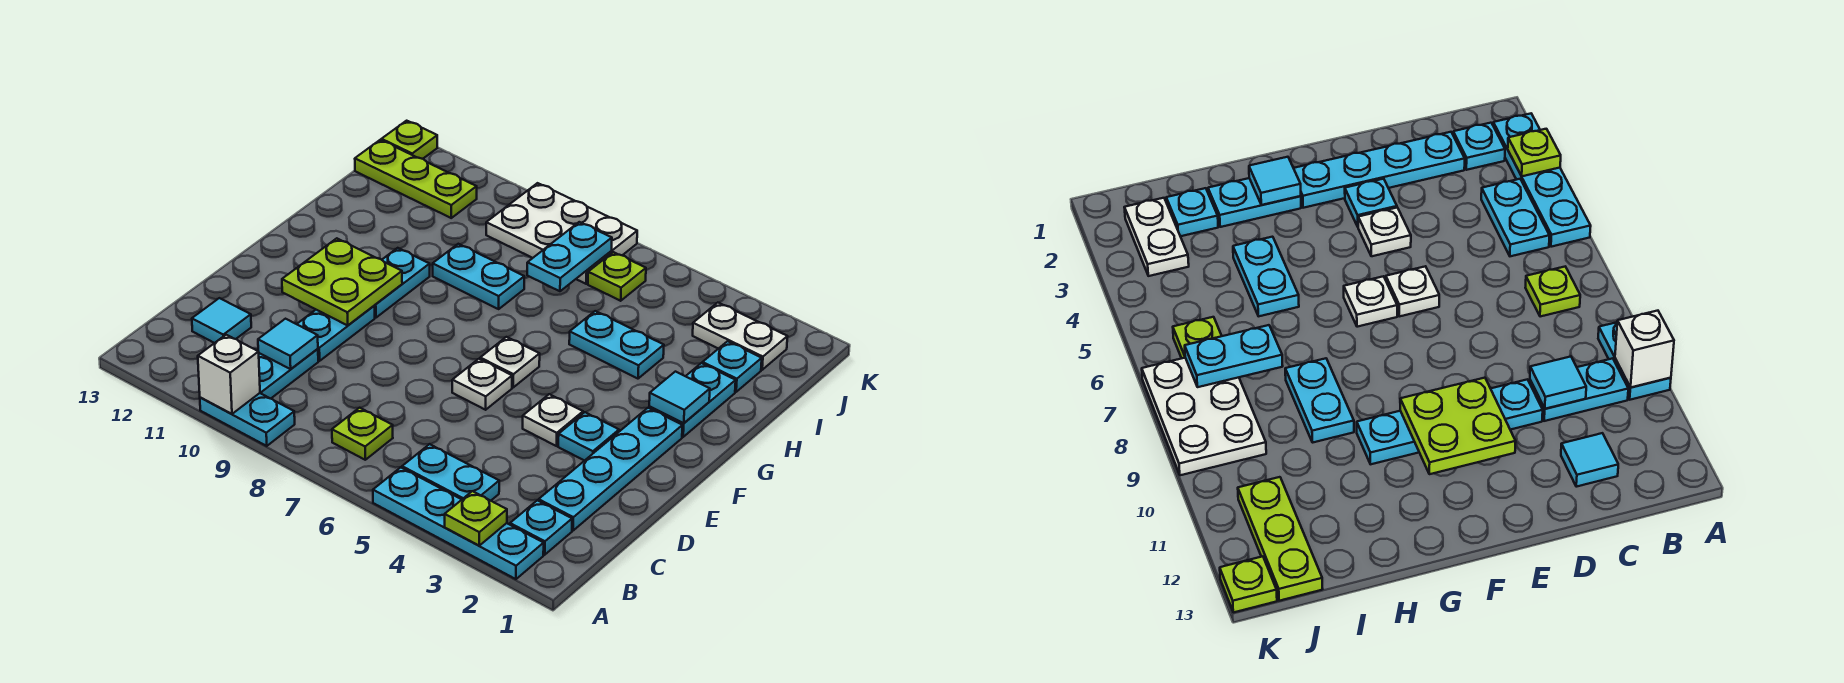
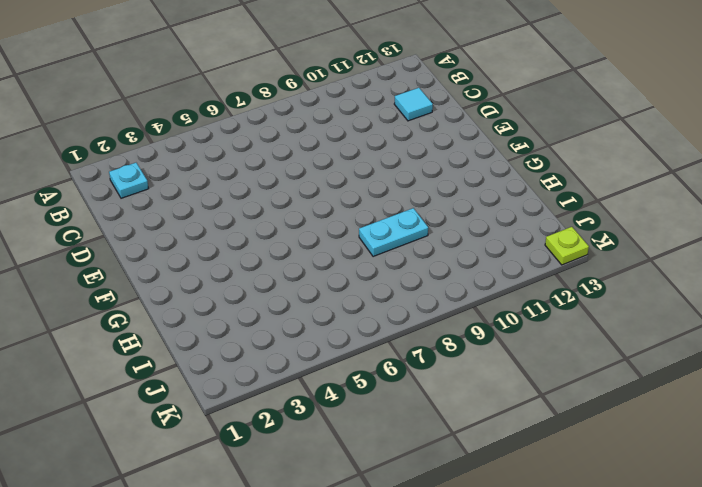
none -> cyan plate A2:A5 level 1
none -> cyan plate A9:A10 level 1
none -> cyan plate B4:B5 level 1

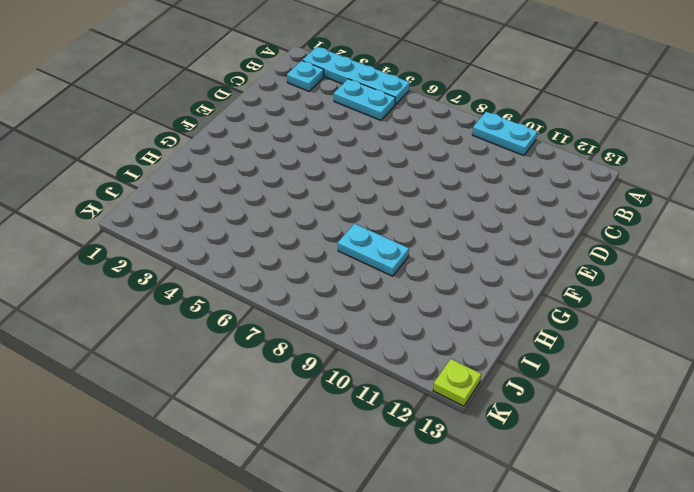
none -> lime plate B7 level 1
none -> cyan plate B10:C10 level 1
none -> cyan plate C2:F2 level 1

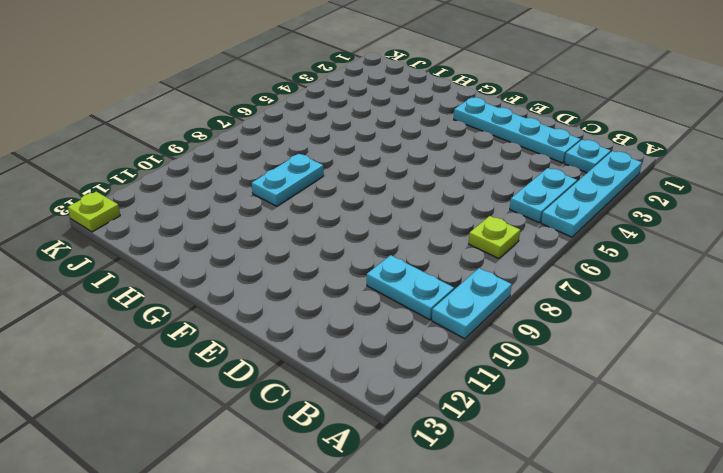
none -> cyan tile C12 level 1
none -> cyan plate D10:E10 level 1
none -> cyan plate E3 level 1

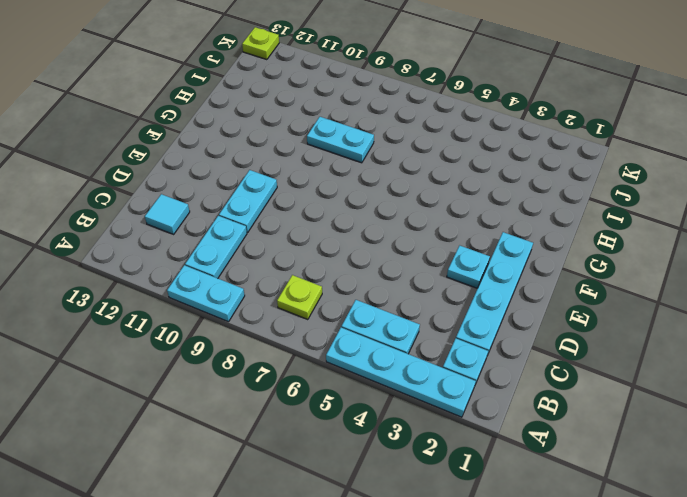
none -> white plate E4 level 1
none -> white plate E6 level 1
none -> white plate F6 level 1

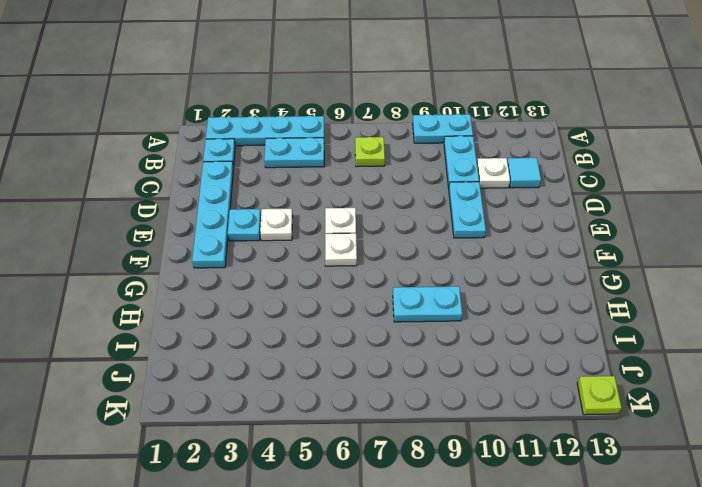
white plate C11 level 1 -> none
none -> cyan plate F10:G10 level 1
none -> cyan plate G2:H2 level 1
none -> cyan plate H4:H5 level 1

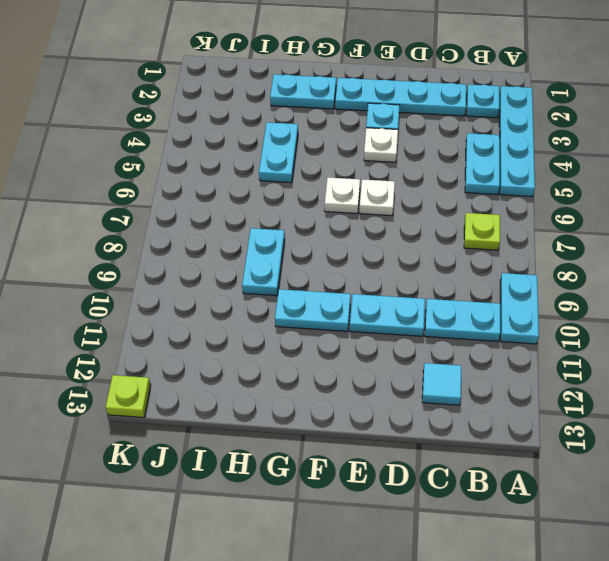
none -> cyan plate I2 level 1
none -> white plate J2:J3 level 1
none -> lime plate J6 level 1

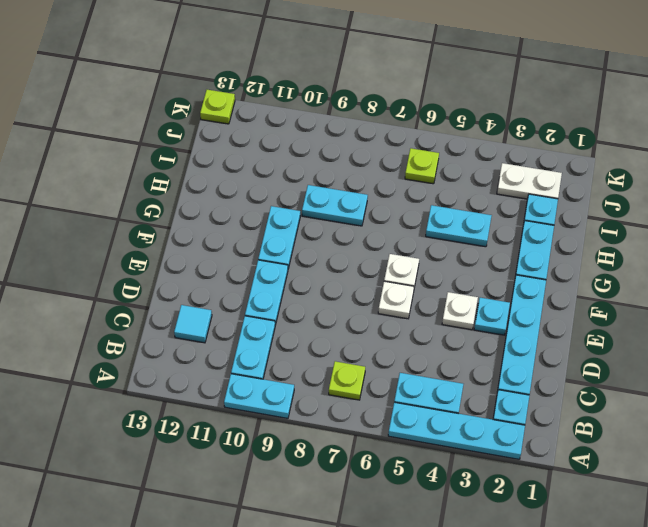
none -> white plate J7:K9 level 1
none -> lime plate J11:J13 level 1
none -> lime plate A3 level 2

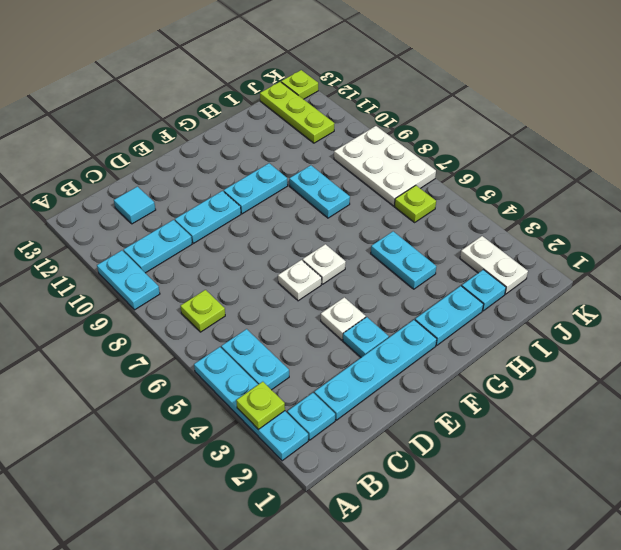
none -> white brick A10 level 2
none -> cyan tile C10 level 2
none -> lime plate E10:F11 level 2

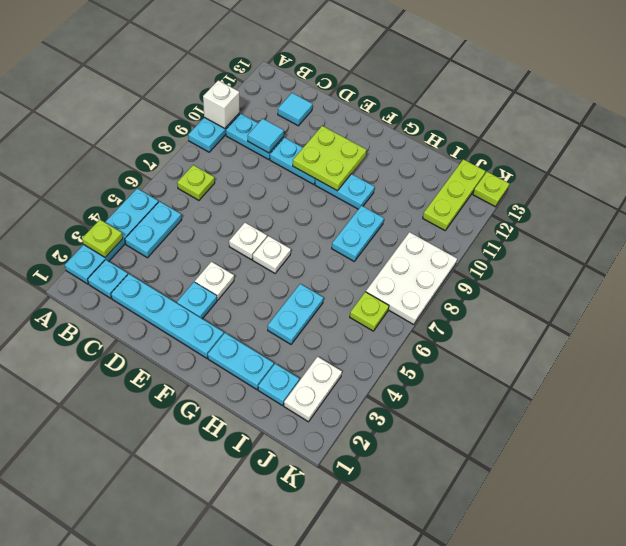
none -> cyan tile G2 level 2
none -> cyan plate I7:J7 level 2

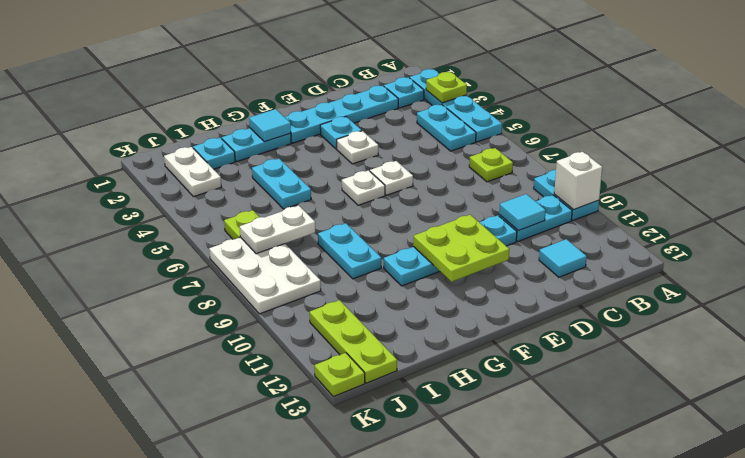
white plate I7:J7 level 2 -> cyan plate I7:J7 level 2

